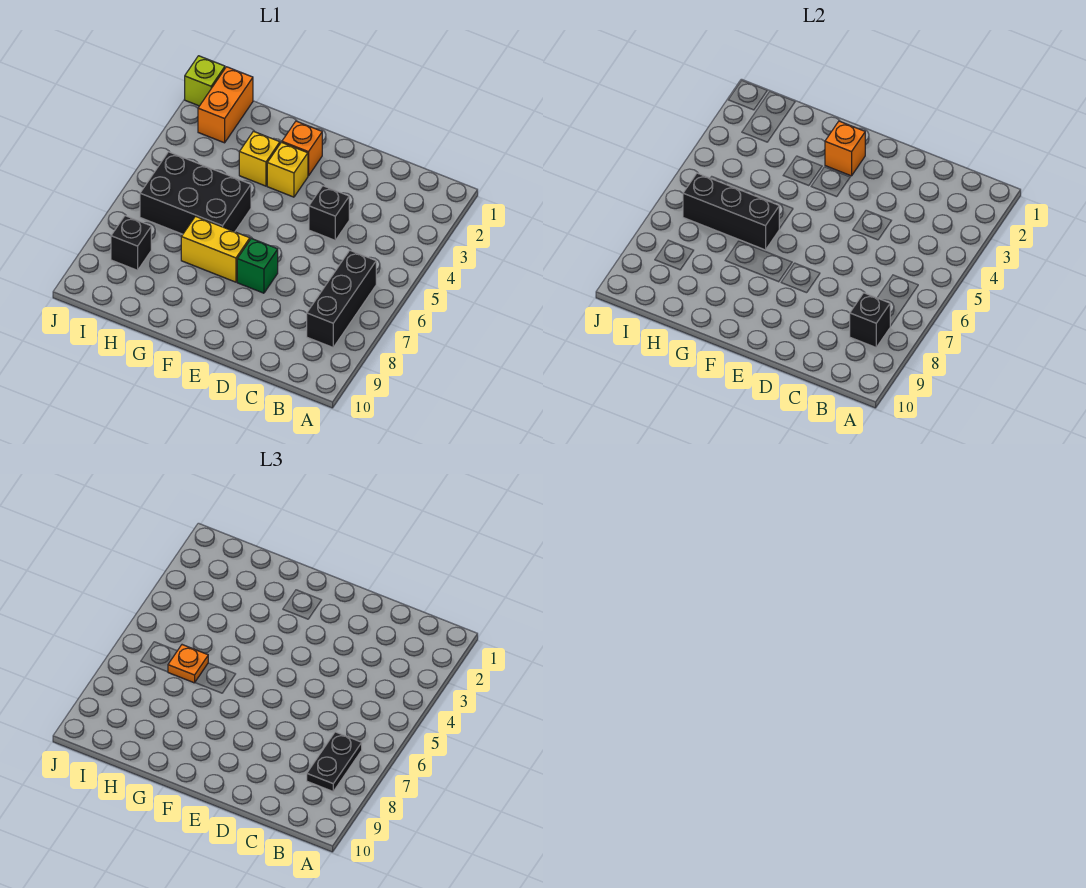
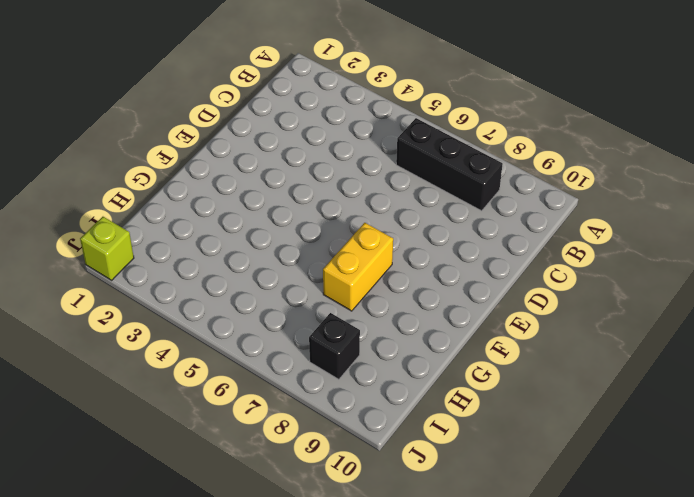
none -> black brick D4 level 1
none -> green brick E7 level 1
none -> orange brick F2 level 1

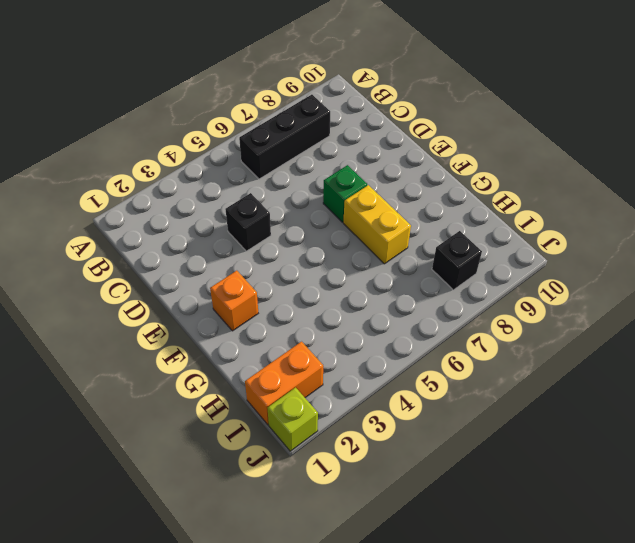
none -> yellow brick F3 level 1
none -> yellow brick G3 level 1
none -> black brick G5:I6 level 1

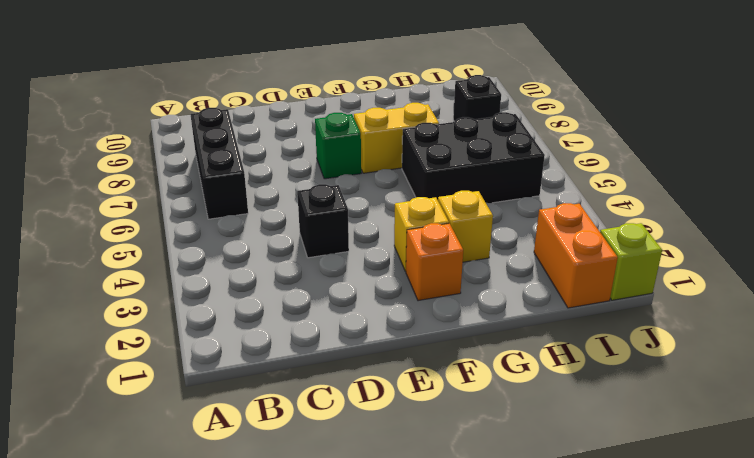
none -> black brick B8 level 2
none -> orange brick F2 level 2
none -> black brick G6:I6 level 2

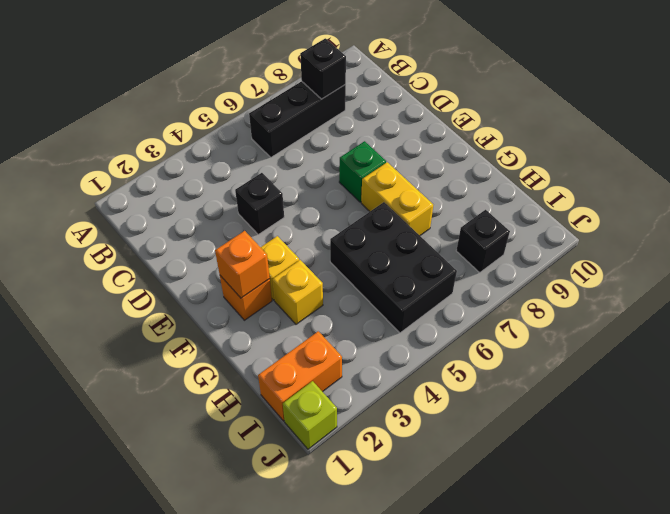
none -> black brick G6:I6 level 2
none -> black plate B7:B8 level 3
none -> orange plate H6 level 3

